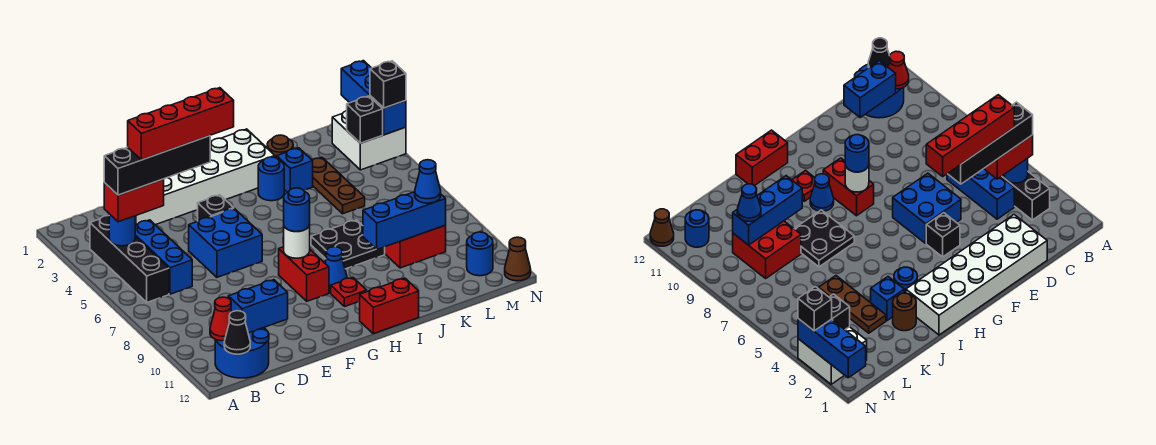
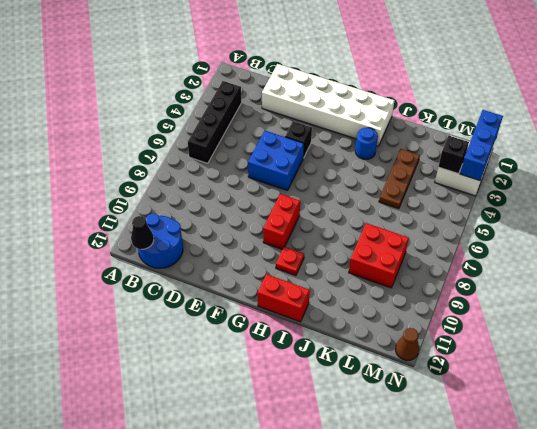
none -> blue brick C4:C6 level 1
none -> blue cone H9 level 1
none -> black plate I7:J8 level 1
none -> brown round brick J2 level 1

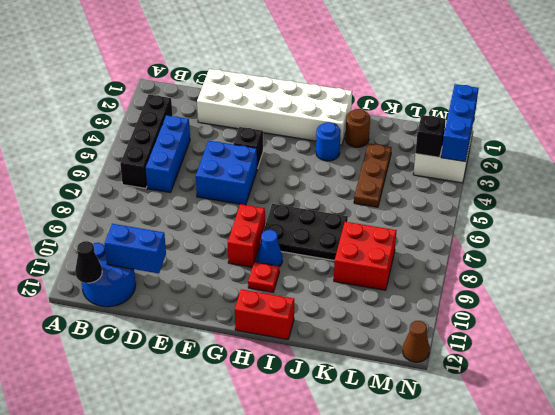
black plate H7:J8 level 1 -> black plate I7:J8 level 1
none -> blue brick J3 level 1
none -> blue round brick M11 level 1
none -> blue round brick B4 level 2
none -> red cone B11 level 2

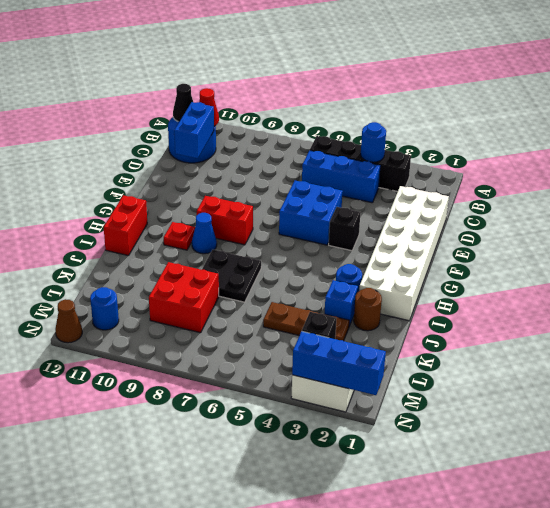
none -> white round brick G8 level 2
none -> blue brick J9:L9 level 2
none -> red brick B4:C4 level 3
none -> blue round brick G8 level 3

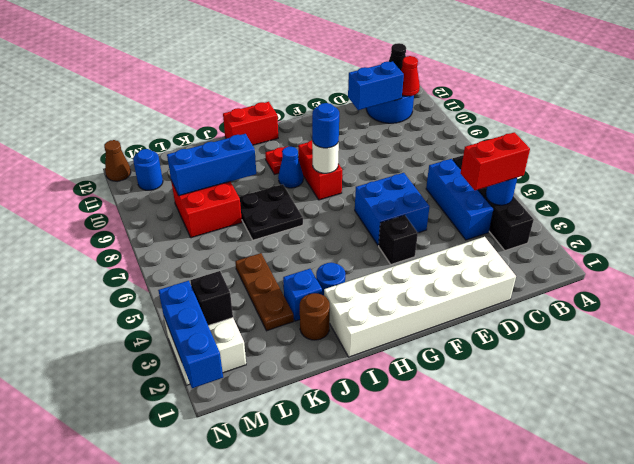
none -> blue cone L9 level 3
none -> black brick N3 level 3
none -> black brick B4:E4 level 4
none -> red brick C4:F4 level 5

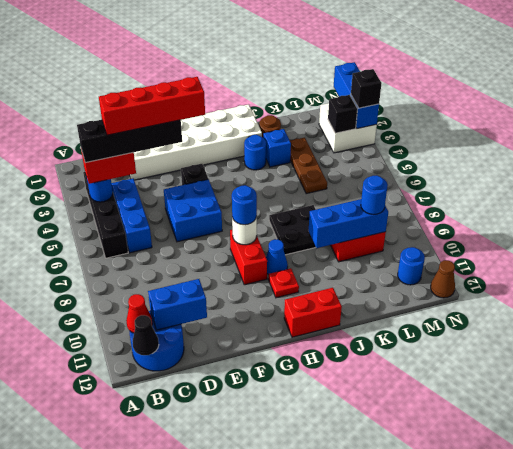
blue round brick L9 level 3 -> blue cone L9 level 3

